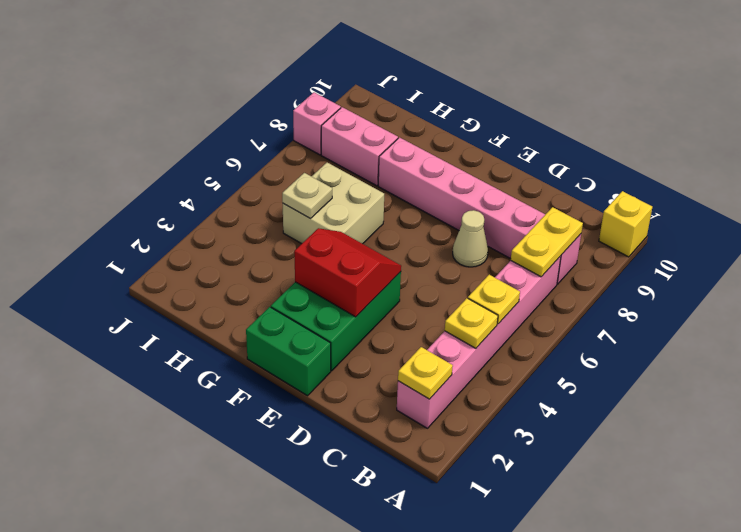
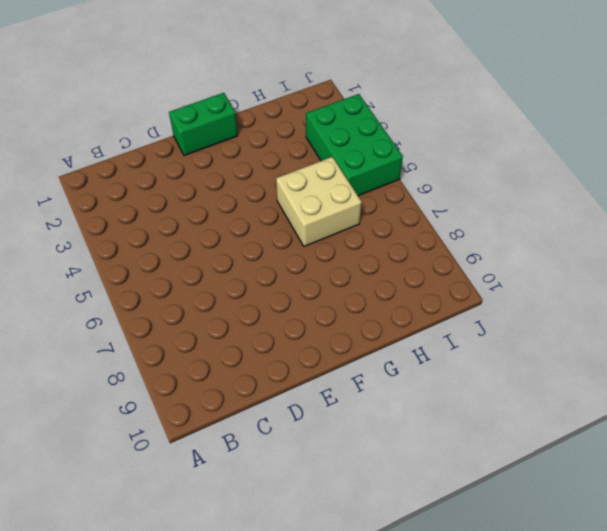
green brick I3:J5 level 1 -> green brick E2:F4 level 1
none -> yellow brick A10 level 1
none -> pink brick B2:B7 level 1
none -> pink brick B8:G8 level 1

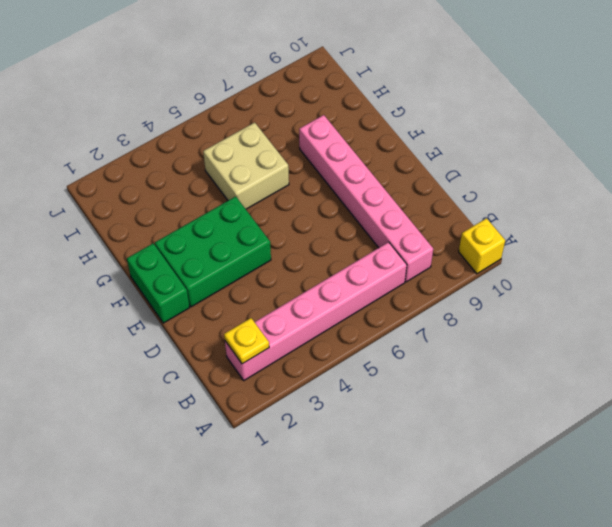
none -> tan cone D7 level 1
none -> pink brick H8:I8 level 1
none -> pink brick J8 level 1

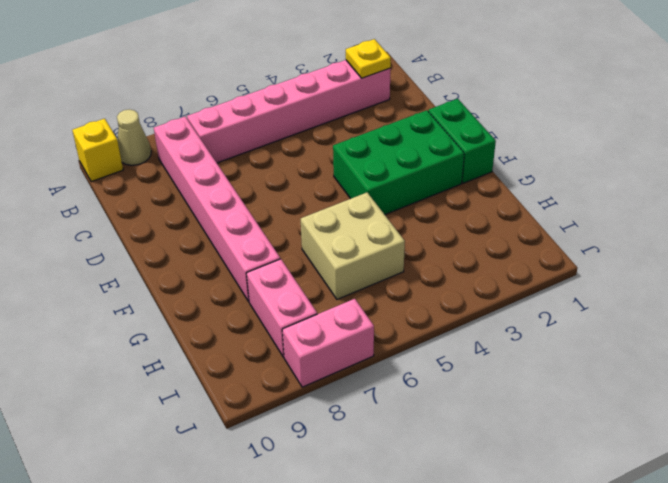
tan cone A9 level 1 -> tan cone D7 level 1
pink brick J7:J8 level 1 -> pink brick J8 level 1
none -> yellow plate B4 level 2
none -> yellow plate B5 level 2
none -> yellow plate B7:B8 level 2

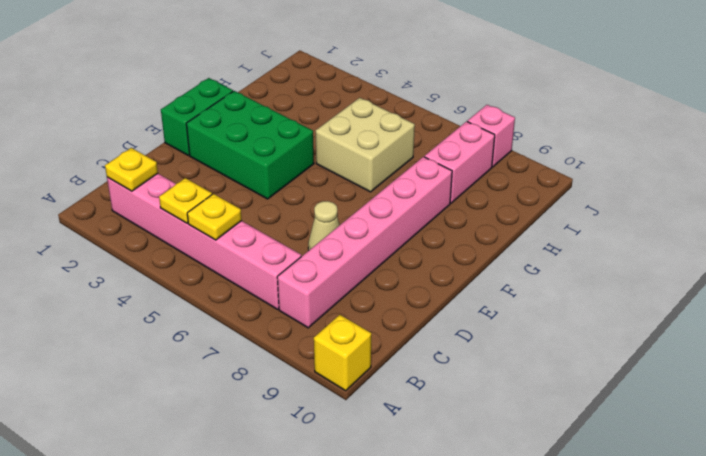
none -> yellow plate B7:B8 level 2
none -> red slope E3:F4 level 2 top 3
none -> tan plate H5 level 2

